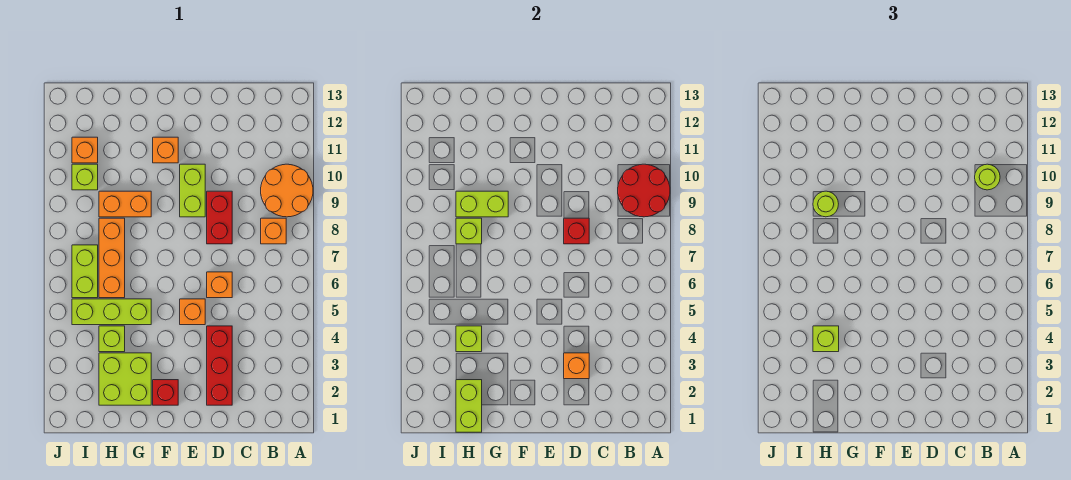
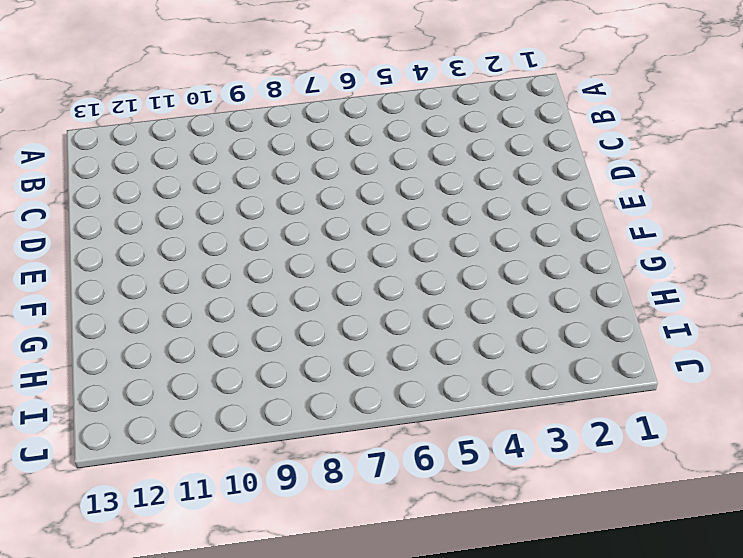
none -> orange round brick A9:B10 level 1
none -> orange brick B8 level 1
none -> red brick D2:D4 level 1

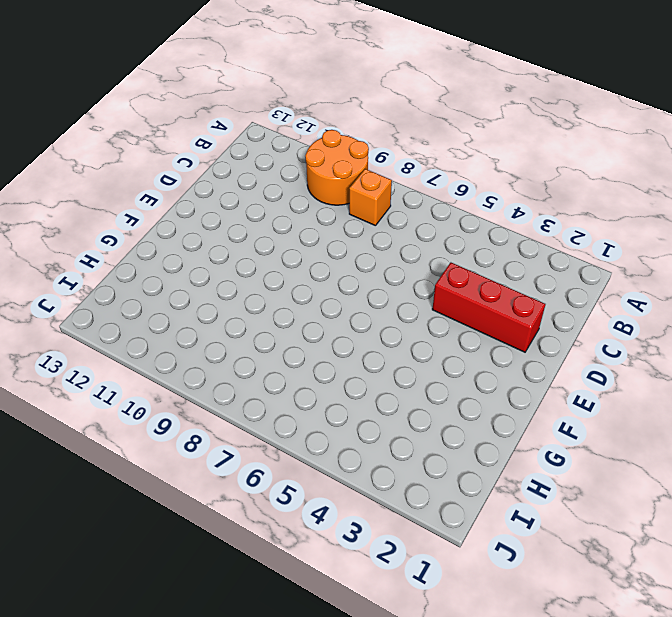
none -> orange brick D6 level 1
none -> red brick D8:D9 level 1
none -> orange brick E5 level 1

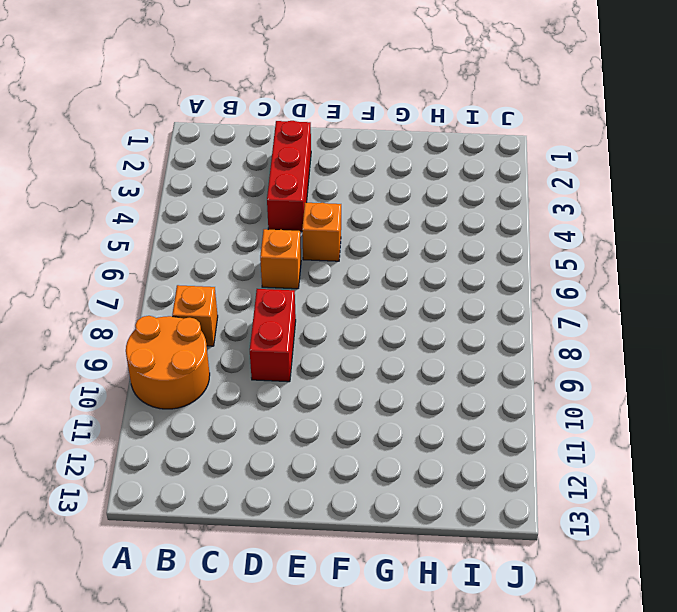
none -> lime brick E9:E10 level 1
none -> red brick F2 level 1
none -> orange brick F11 level 1

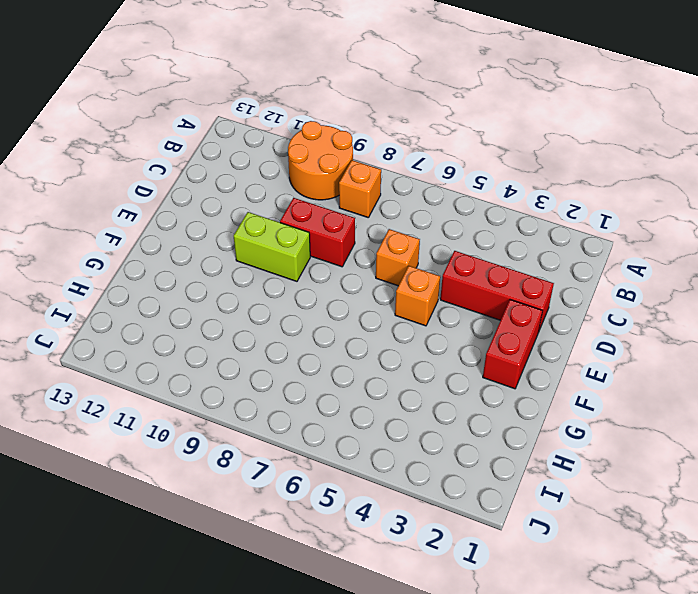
red brick E2:F2 level 1 -> red brick F2 level 1
none -> orange brick F11 level 1
none -> lime brick G2:H3 level 1
none -> lime brick G5:I5 level 1

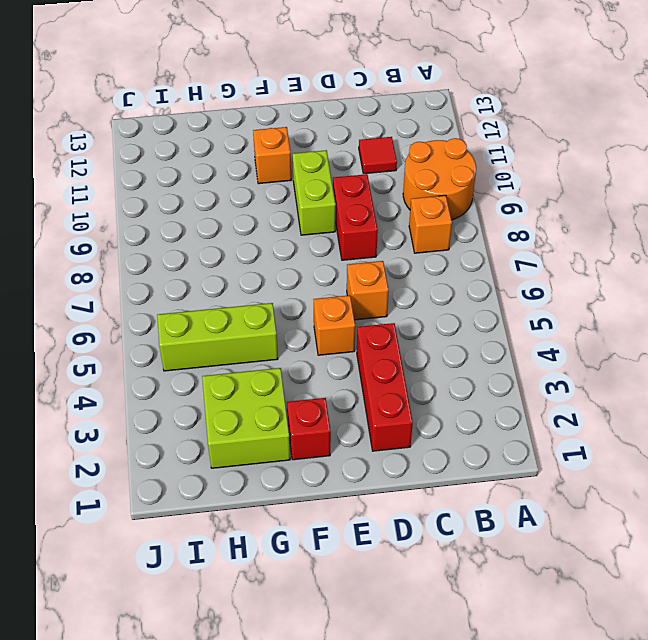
red tile C11 level 1 -> none
none -> orange brick G9:H9 level 1
none -> lime brick H4 level 1
none -> orange brick H6:H8 level 1

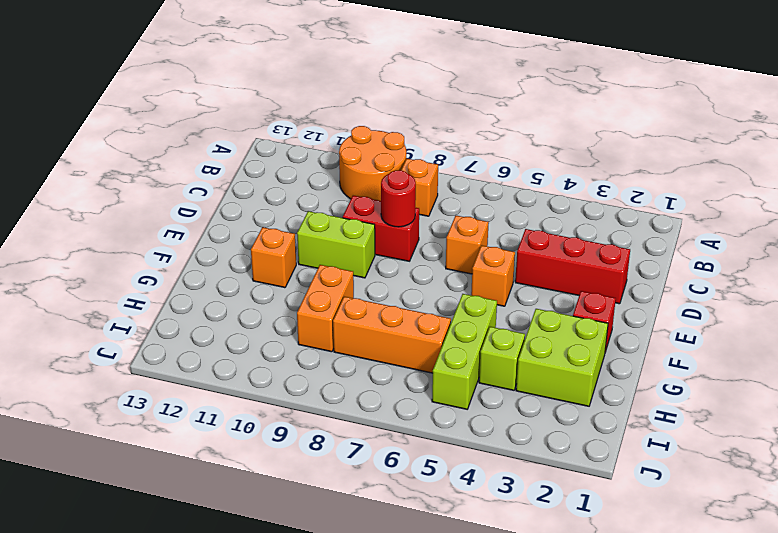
red round brick D8 level 2 -> red brick D8 level 2
none -> lime brick I6:I7 level 1
none -> lime brick I10 level 1
none -> orange brick I11 level 1

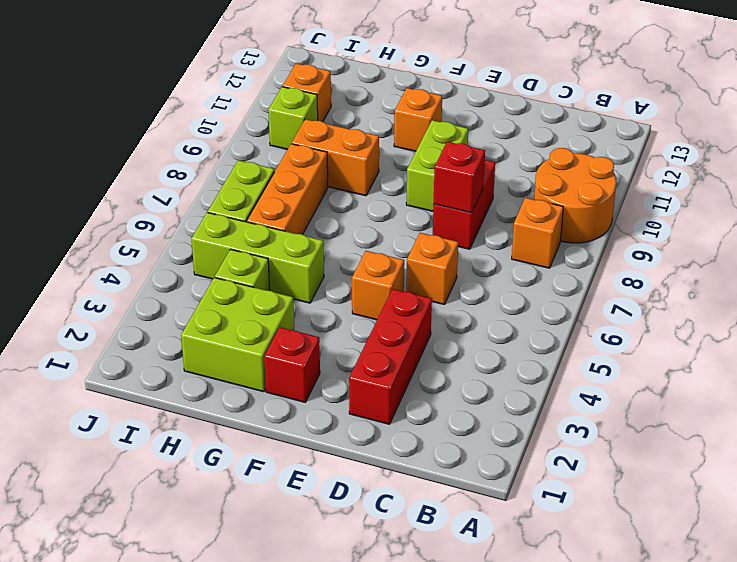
none -> red round brick A9:B10 level 2
none -> orange brick D3 level 2
none -> lime brick G9:H9 level 2

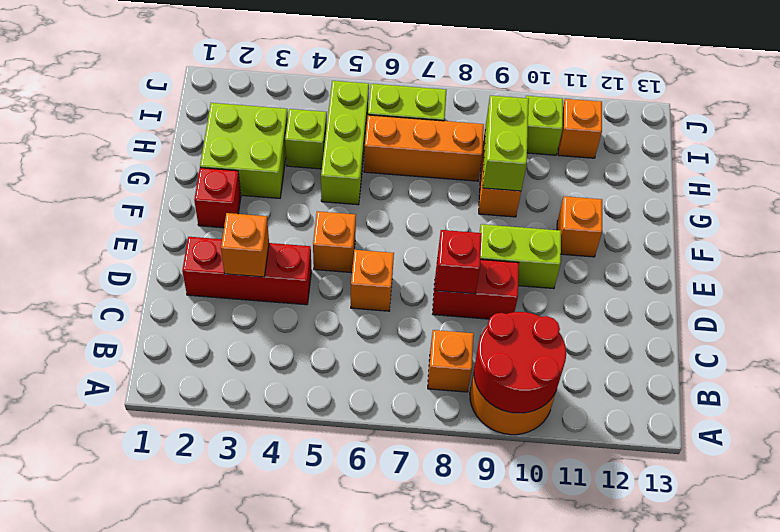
none -> lime brick H1:H2 level 2
none -> lime brick H4 level 2
none -> lime brick H8 level 2

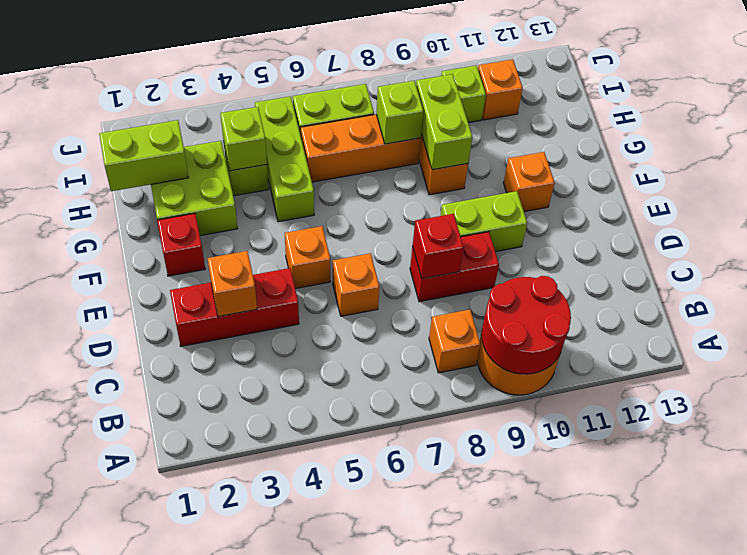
none -> lime round brick B10 level 3
none -> lime brick H4 level 3
none -> lime round brick H9 level 3

